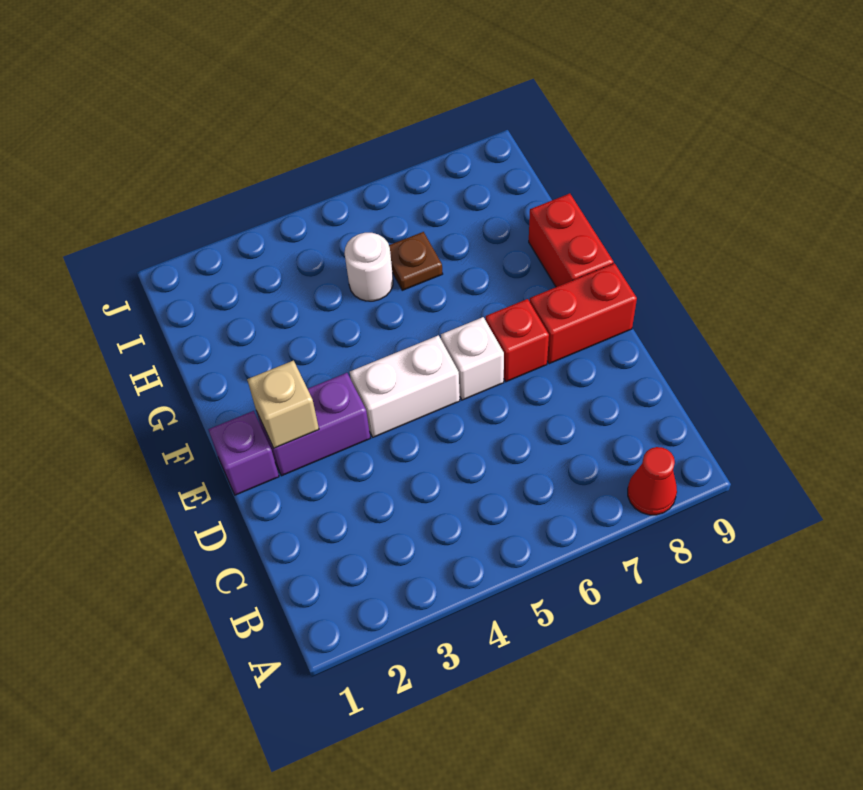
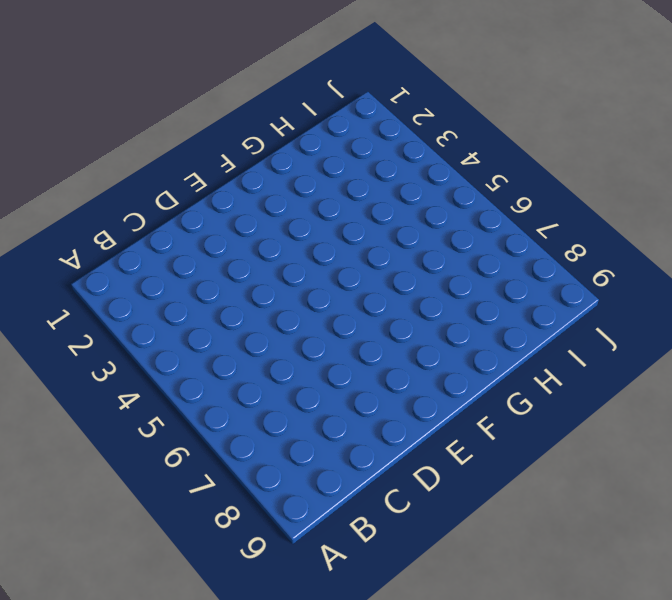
none -> red cone A8 level 1
none -> purple brick E1 level 1

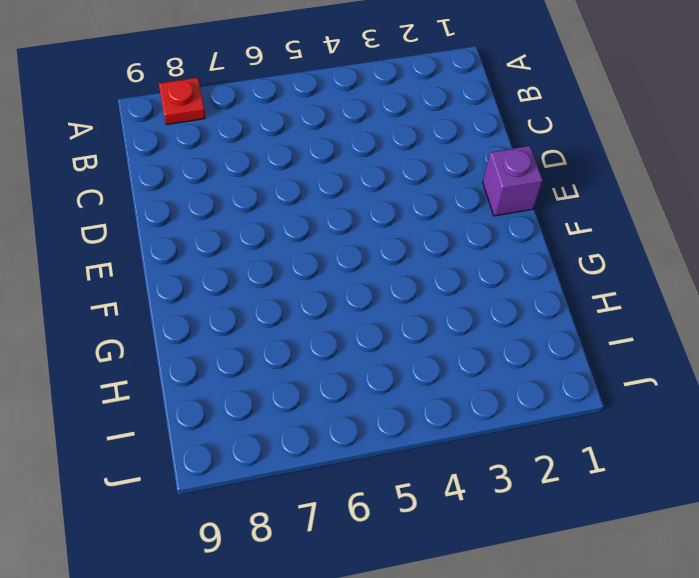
red plate A8 level 1 -> red cone A8 level 1
none -> purple brick E2:E3 level 1
none -> white brick E4:E5 level 1

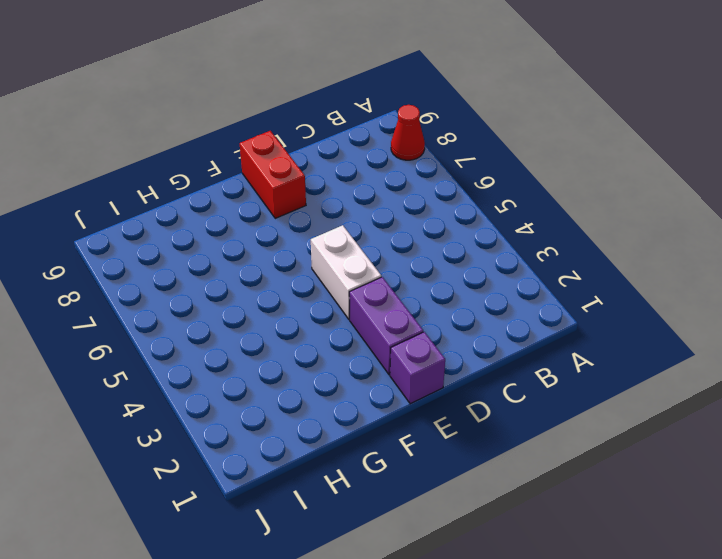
none -> white brick E6 level 1
none -> red brick E7 level 1

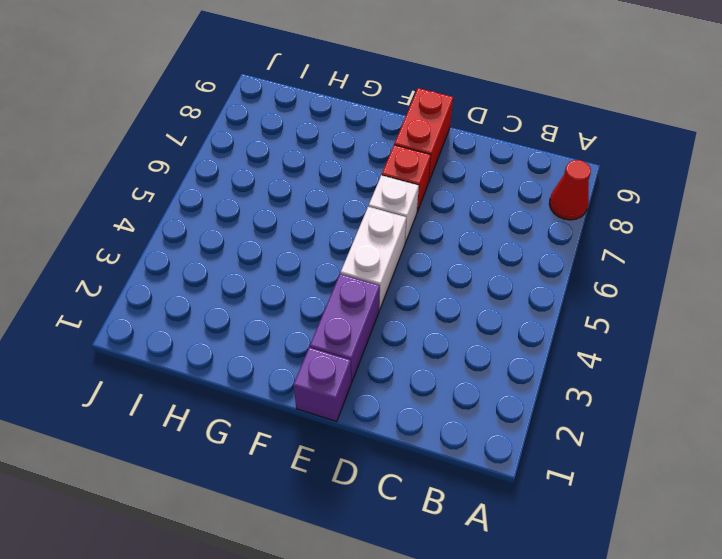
none -> red brick F9:G9 level 1
none -> white round brick H5 level 1

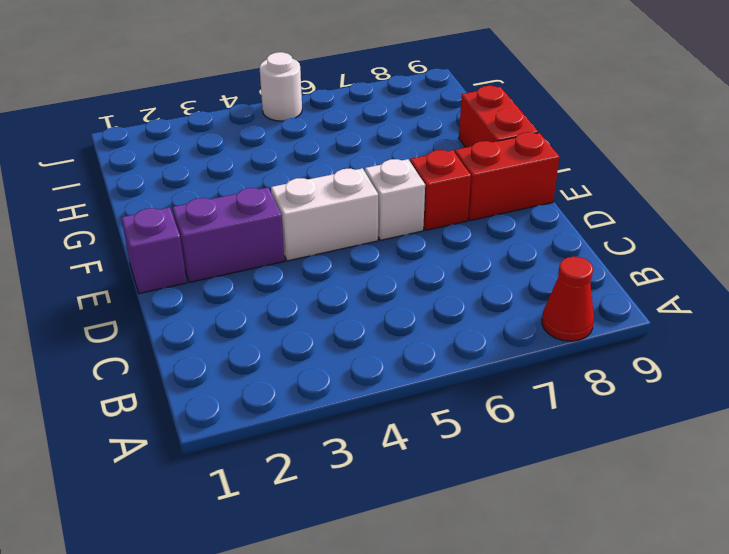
white round brick J5 level 1 -> white round brick H5 level 1
none -> brown plate H6 level 1
none -> tan brick E2 level 2

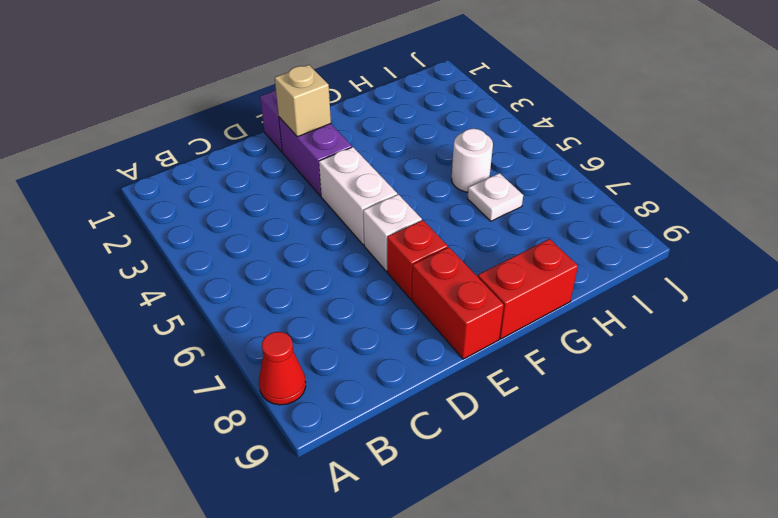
white plate H6 level 1 -> brown plate H6 level 1

